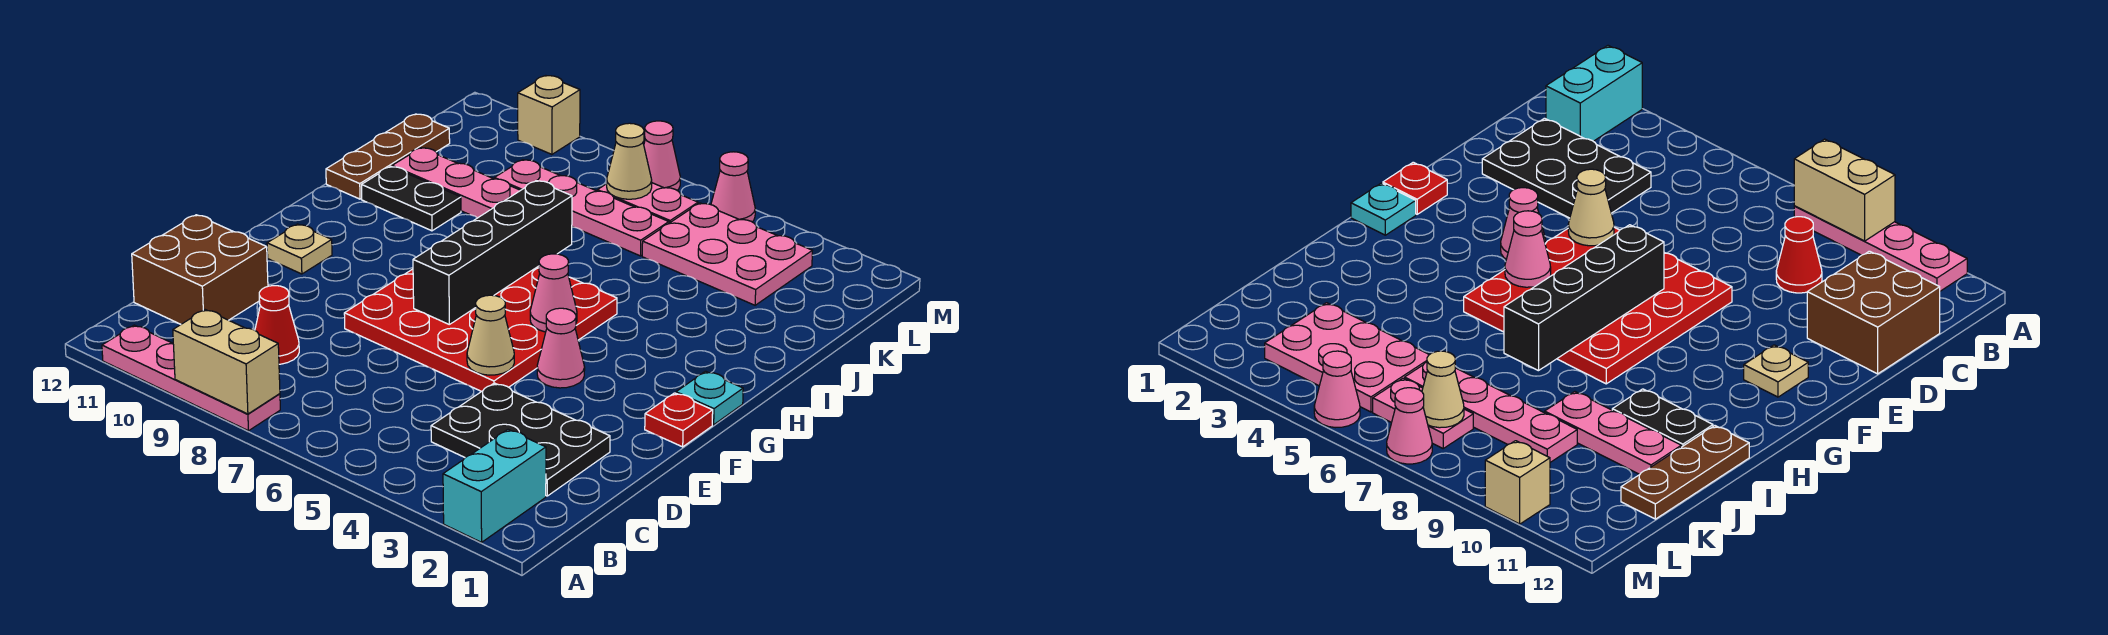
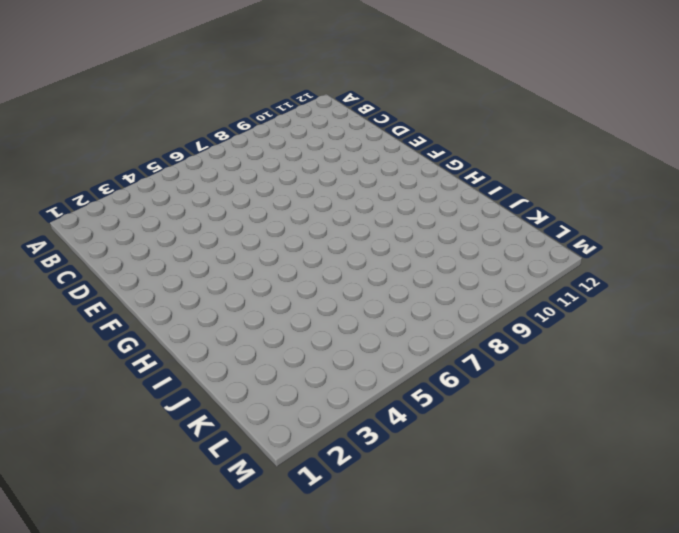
none -> cyan brick A2:B2 level 1
none -> pink plate A8:A11 level 1
none -> black plate C2:D4 level 1

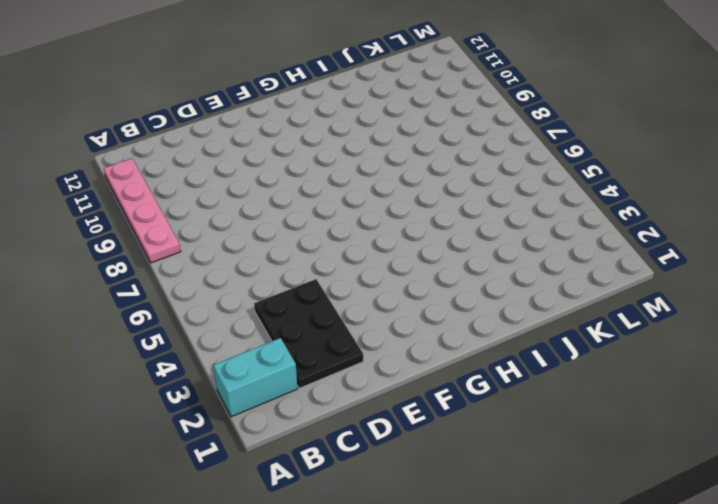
none -> red cone C9 level 1
none -> brown brick C11:D12 level 1
none -> red plate E5:H8 level 1

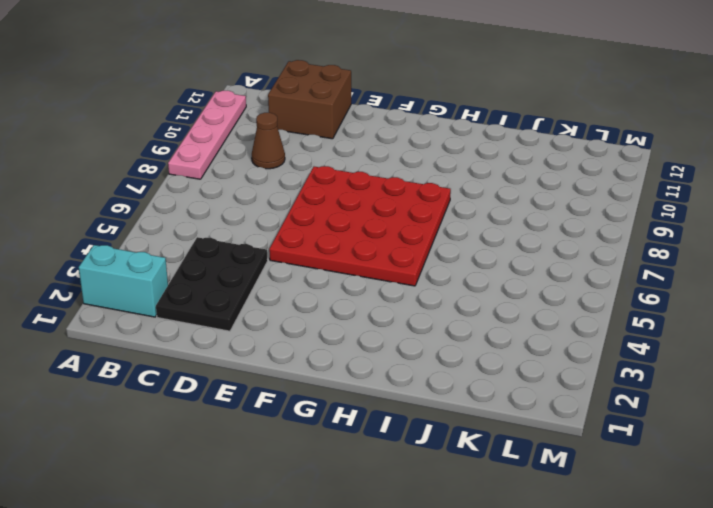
brown cone C9 level 1 -> red cone C9 level 1
none -> red plate F1 level 1
none -> pink cone F4 level 1
none -> tan plate F11 level 1

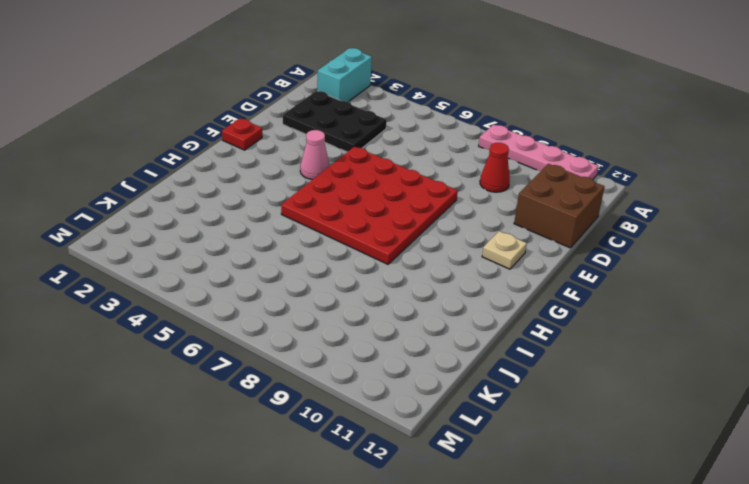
none -> cyan plate G1 level 1
none -> black plate I10:I11 level 1
none -> brown plate I12:K12 level 1

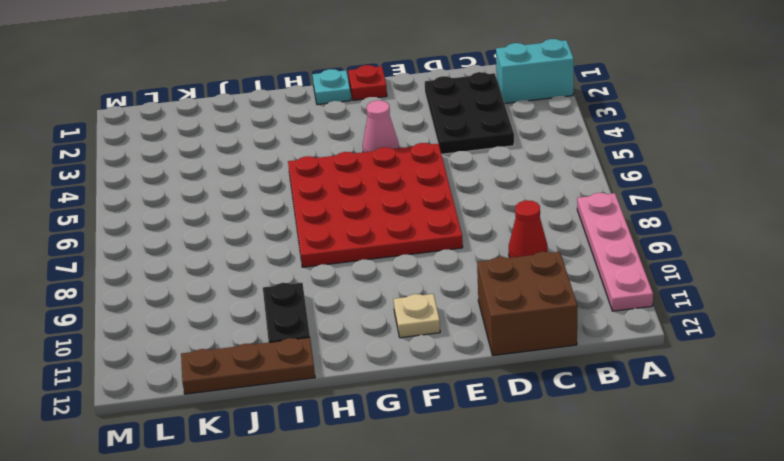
none -> pink plate J9:J11 level 1
none -> pink plate K3:L5 level 1
none -> pink plate K6:K9 level 1

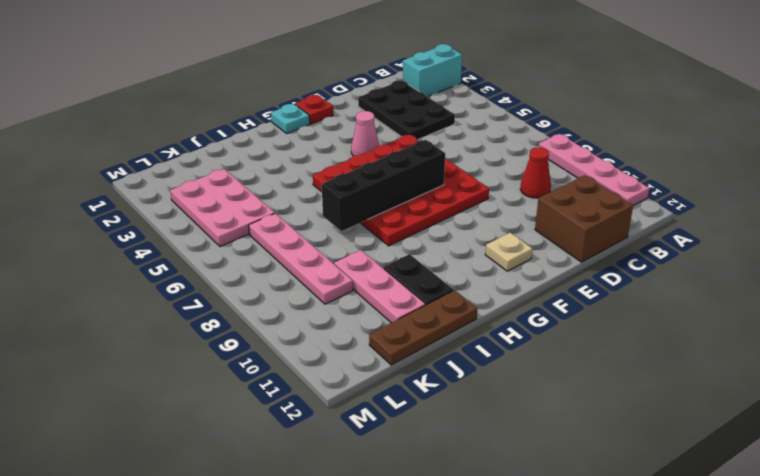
none -> pink plate L6:L7 level 1
none -> pink cone M5 level 1
none -> pink cone M7 level 1

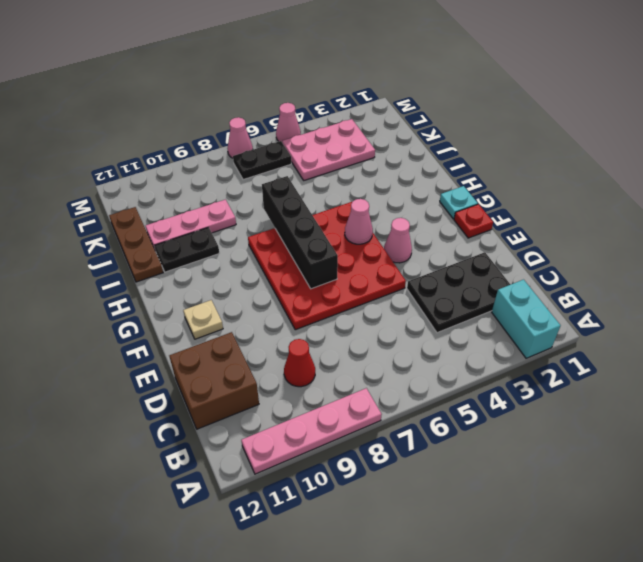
black plate L6:L7 level 1 -> pink plate L6:L7 level 1
none -> pink plate K6:K9 level 1
none -> tan brick M10 level 1
none -> tan brick A8:A9 level 2

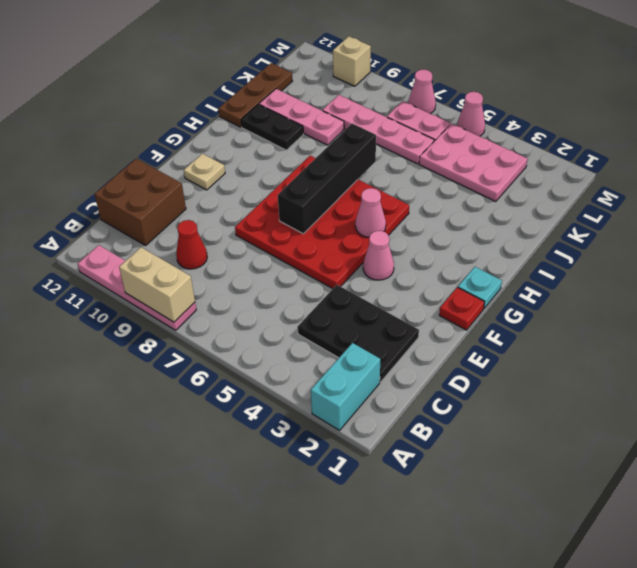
none -> tan cone E5 level 2
none -> tan cone L7 level 2

